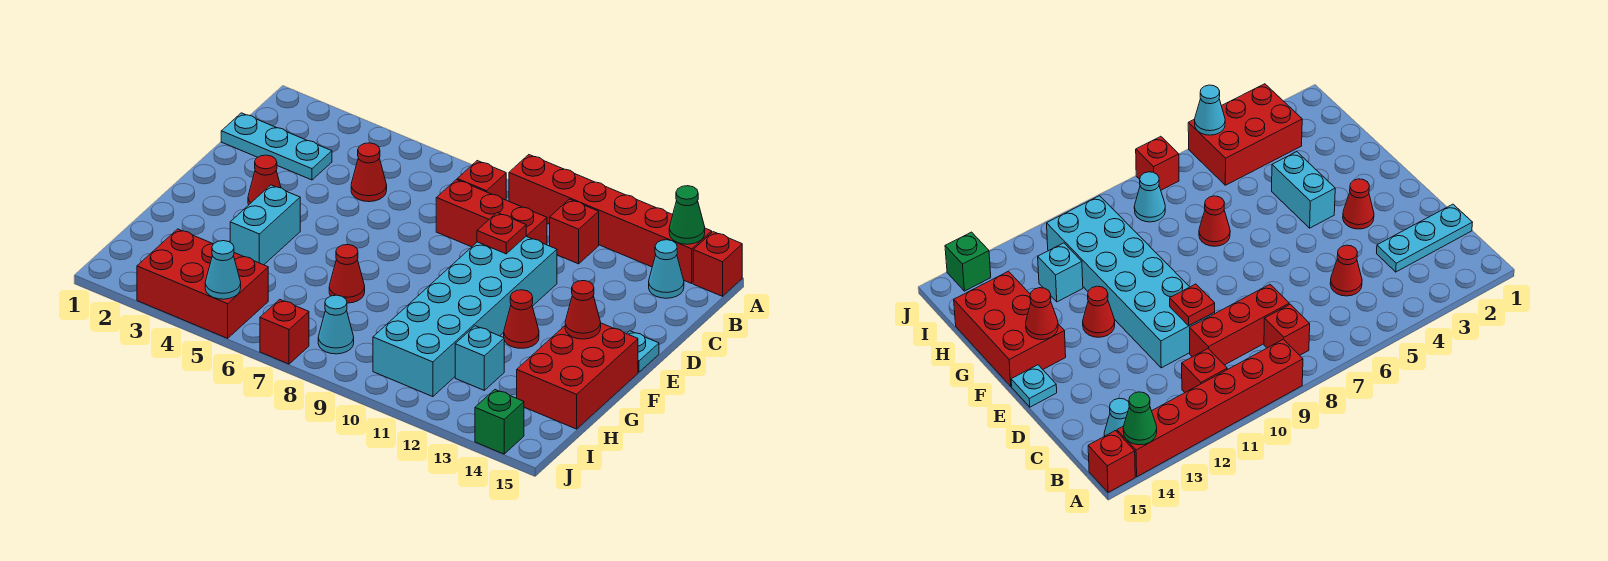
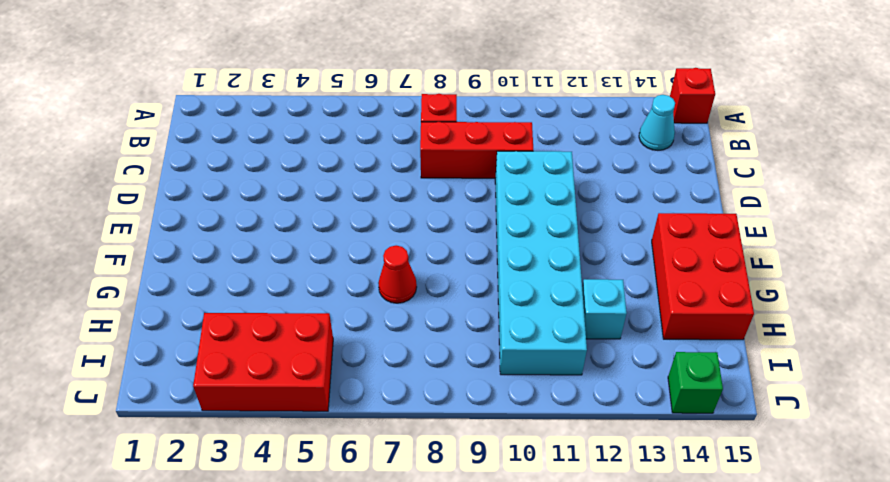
none -> red brick A9:A14 level 1
none -> red brick B11 level 1
none -> cyan plate C1:C3 level 1

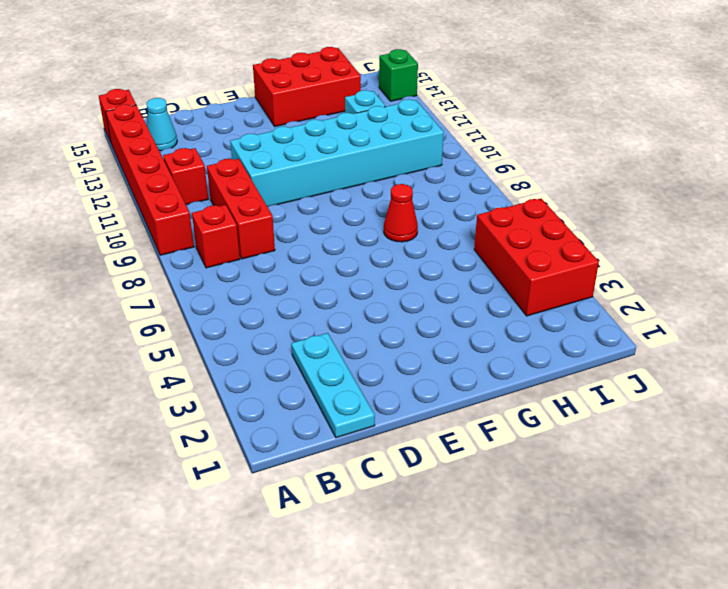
none -> red cone C5 level 1
none -> red cone E3 level 1
none -> cyan plate E15 level 1

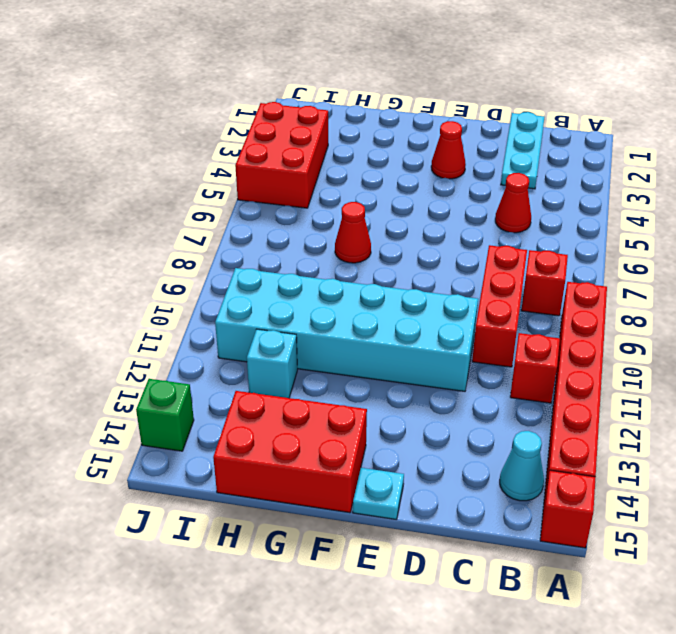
none -> cyan brick F4:G4 level 1
none -> red cone F12 level 1
none -> cyan cone I8 level 1

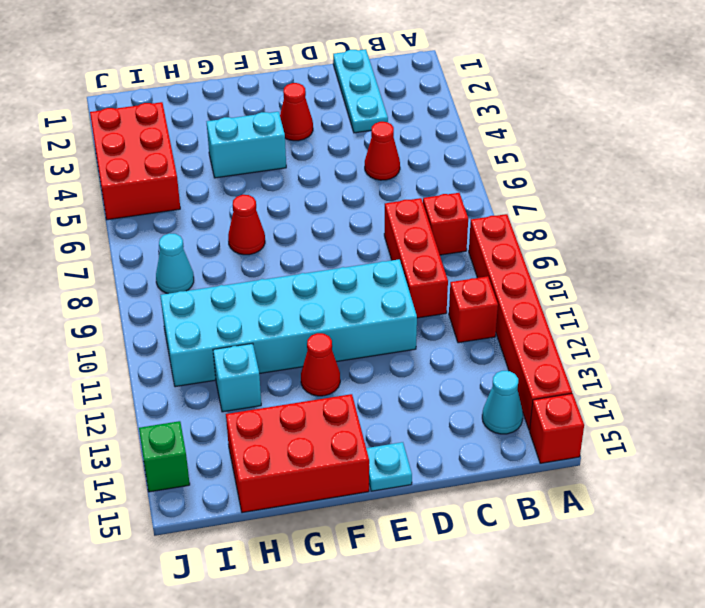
none -> red brick J7 level 1
none -> green cone A14 level 2
none -> red plate D10 level 2

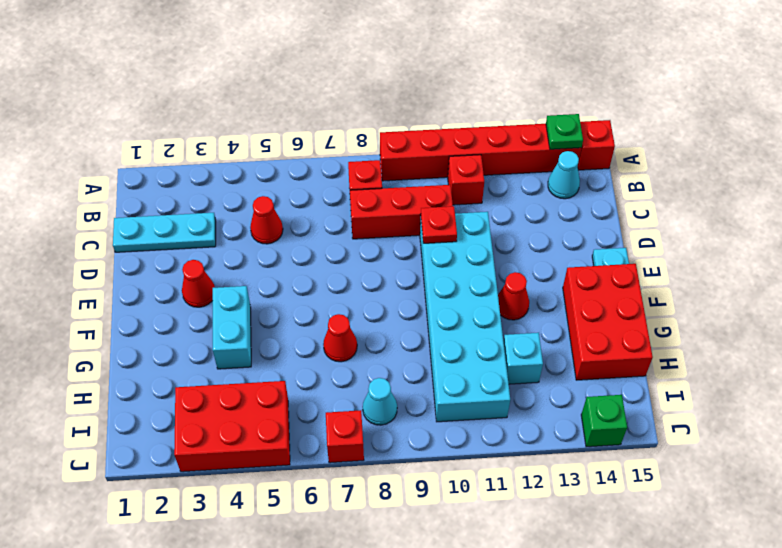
green plate A14 level 2 -> green cone A14 level 2
none -> red cone F14 level 2
none -> cyan cone J5 level 2

